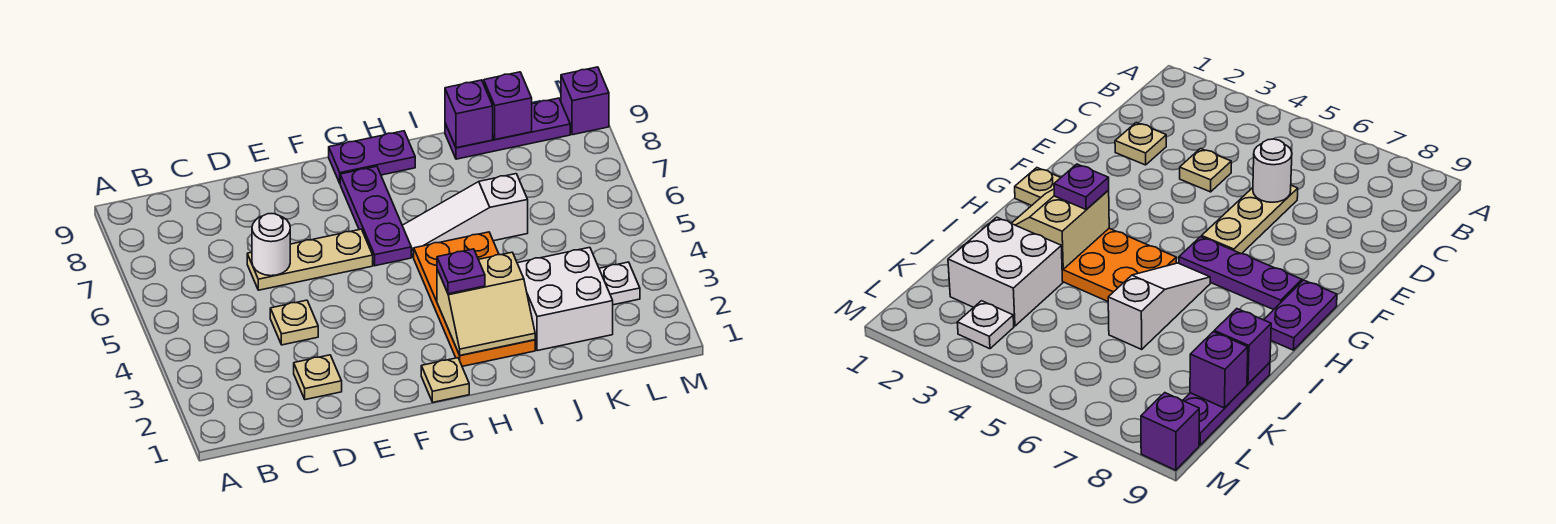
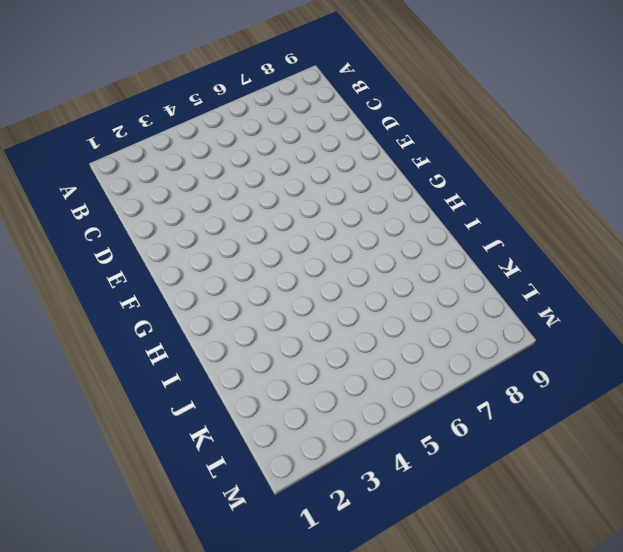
none -> tan plate D2 level 1
none -> tan plate D4 level 1
none -> tan plate D6:F6 level 1

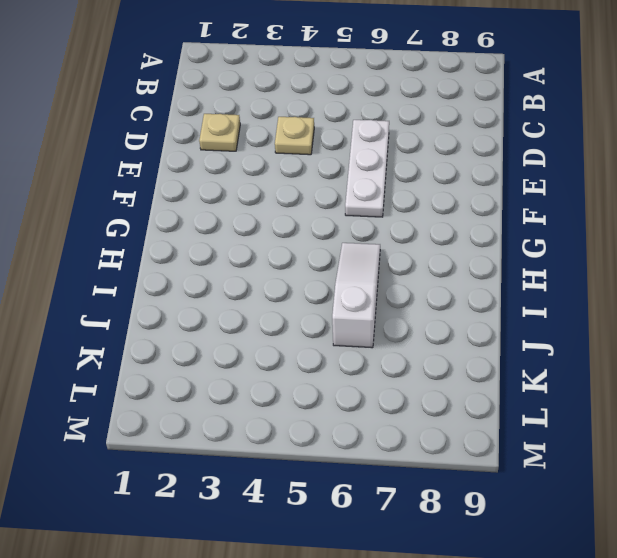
white plate D6:F6 level 1 -> tan plate D6:F6 level 1
none -> tan plate G1 level 1
none -> purple plate G6:G8 level 1
none -> purple plate G9:H9 level 1

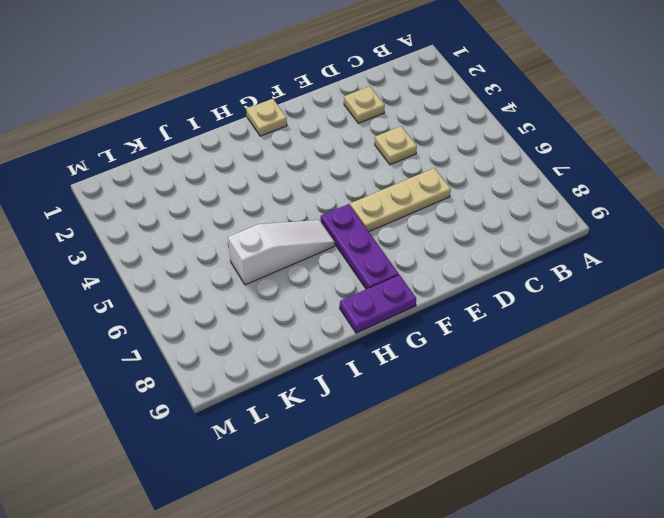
none -> orange plate H2:I5 level 1
none -> white brick J2:K3 level 1
none -> purple plate J9:L9 level 1

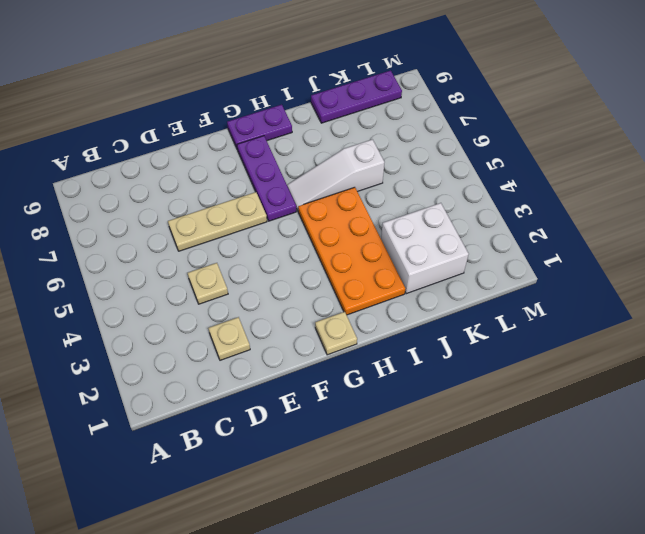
none -> white plate L3 level 1
none -> purple brick M9 level 1
none -> white round brick D6 level 2

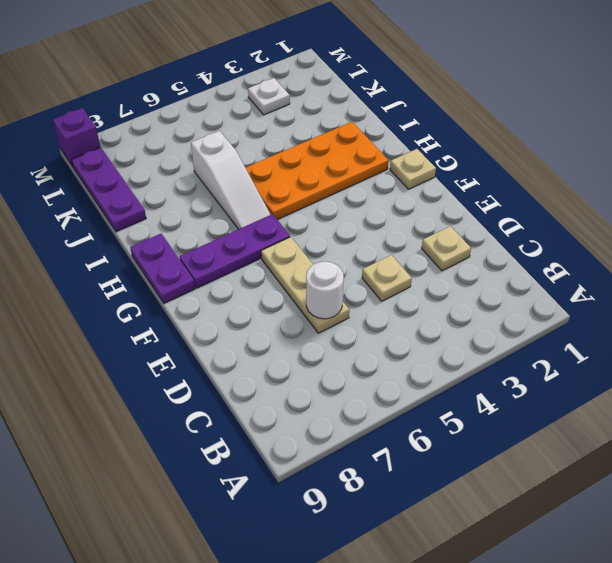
none -> white brick J2:K3 level 1
none -> tan slope H2:I3 level 2 top 3
none -> purple brick J9 level 2

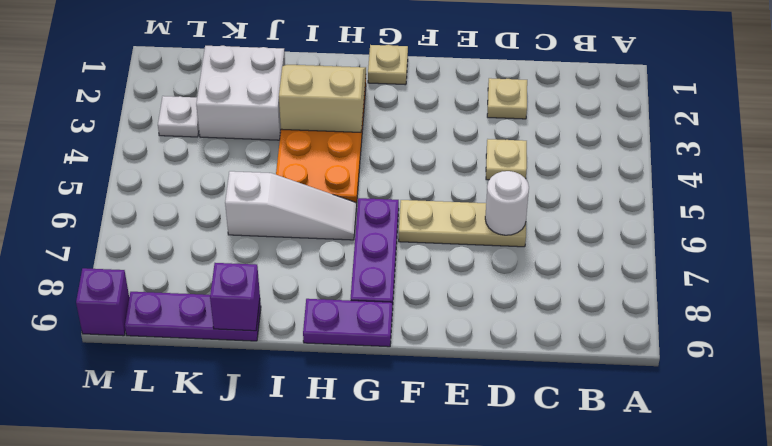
none -> purple brick K9 level 2
none -> purple plate H3 level 3

